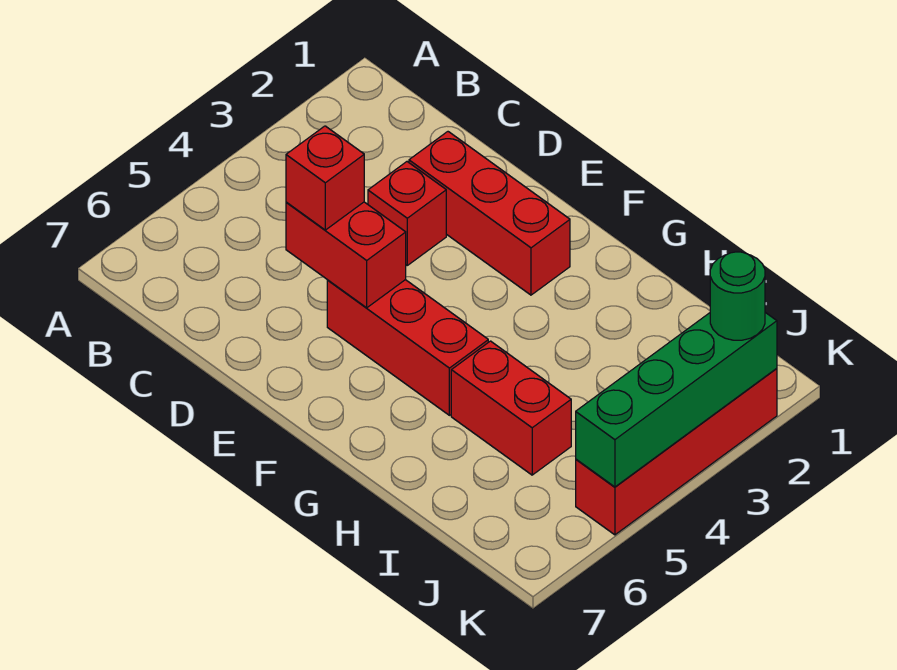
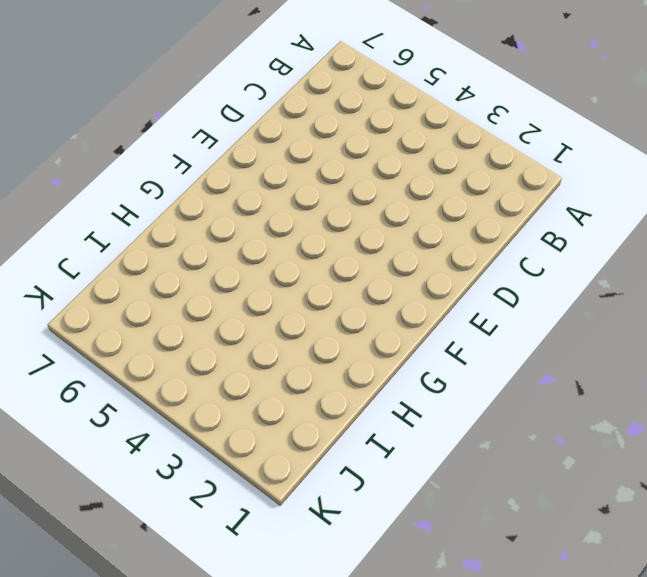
none -> red brick D2:F2 level 1
none -> red brick D3 level 1

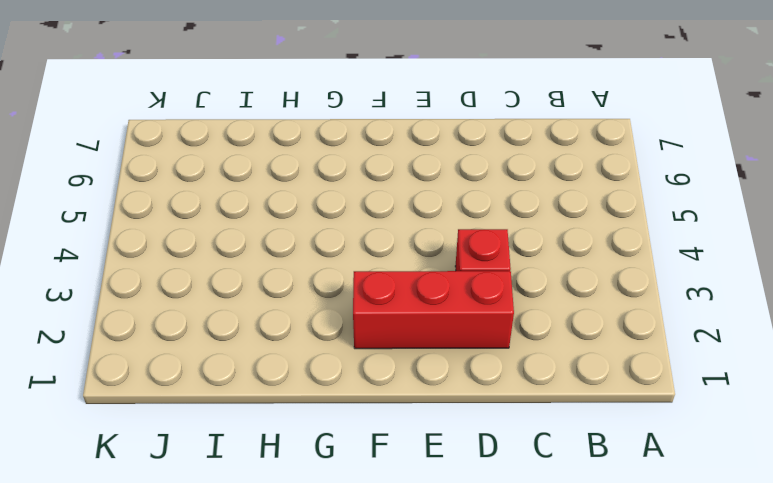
none -> red brick E5:G5 level 1
none -> red brick H5:I5 level 1

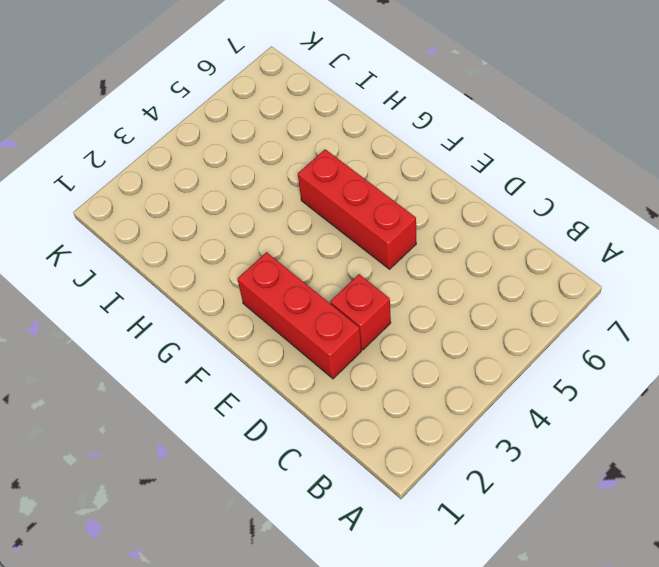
none -> red brick H5:I5 level 1
none -> red brick K2:K5 level 1

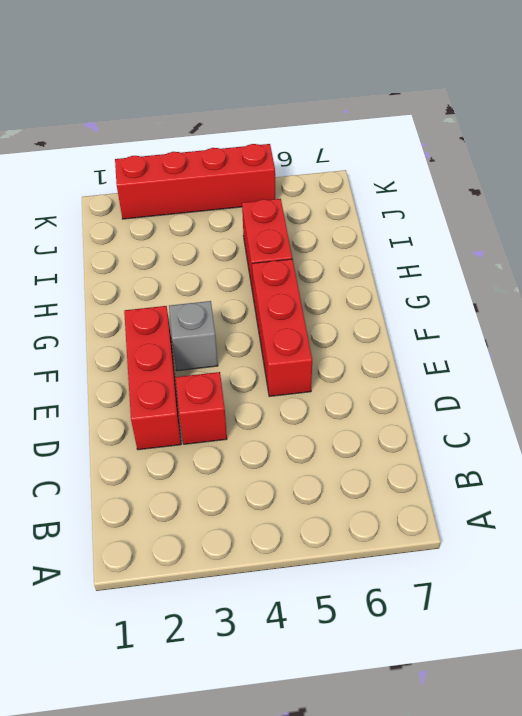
grey brick F3 level 1 -> none
none -> red brick D5:E5 level 2
none -> green brick K2:K5 level 2

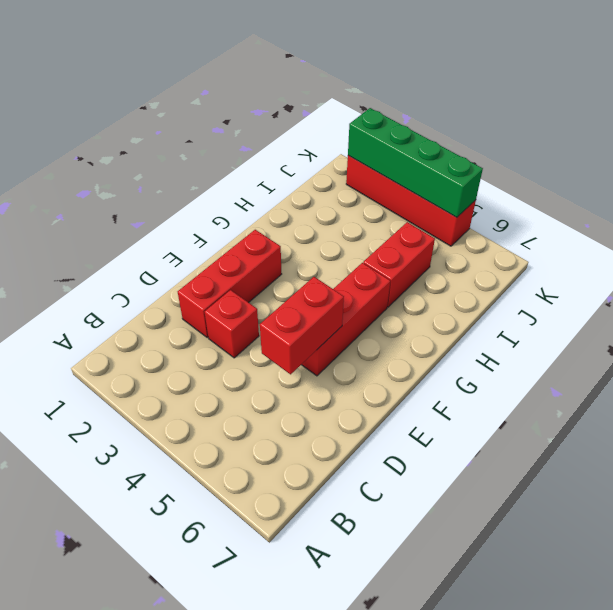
none -> red brick D5 level 3
none -> green round brick K2 level 3

